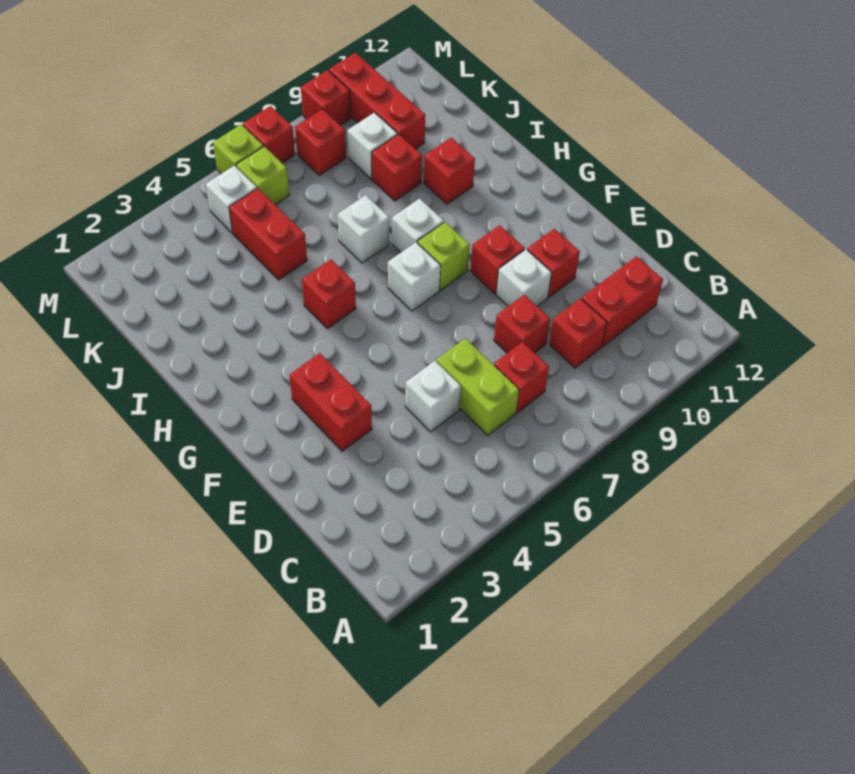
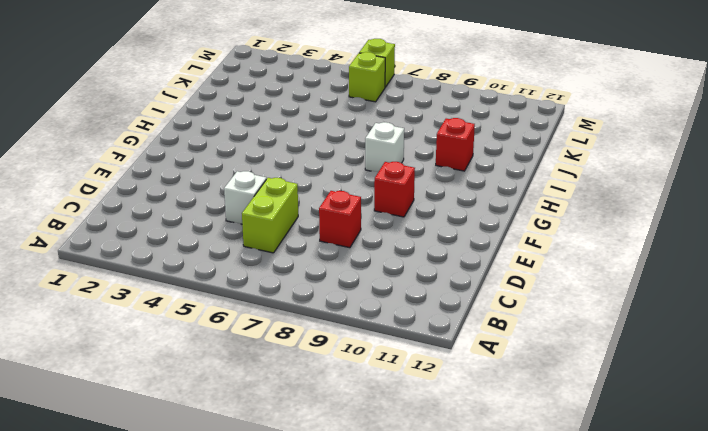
none -> red brick C7 level 1
none -> red brick C9 level 1
none -> red brick C10:C11 level 1

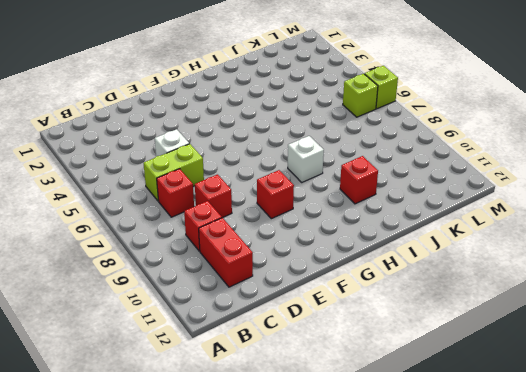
none -> red brick E3:F3 level 1
none -> white brick E9 level 1
none -> red brick E10 level 1

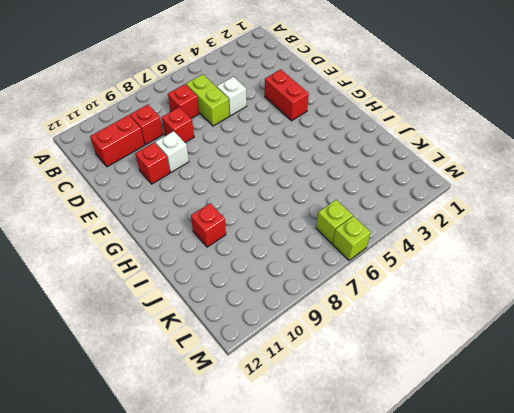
none -> red brick F9 level 1
none -> white brick G7 level 1
none -> lime brick G8 level 1

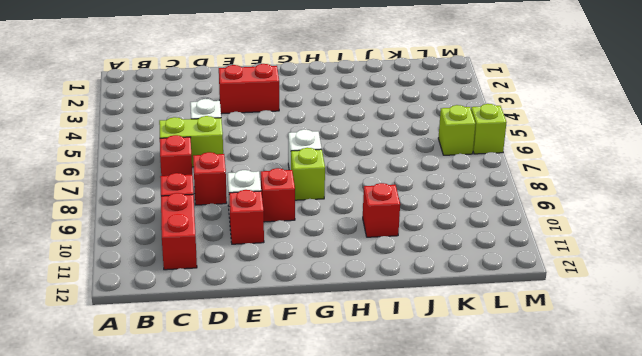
none -> red brick H5 level 1
none -> white brick H8 level 1
none -> white brick I7 level 1

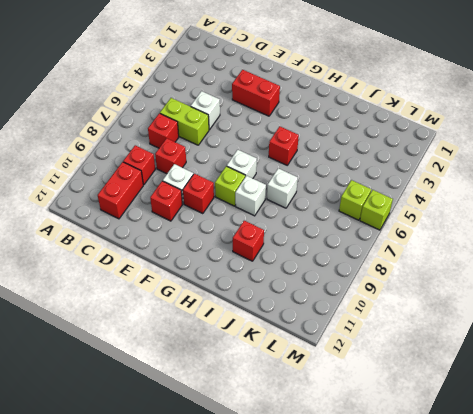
none -> red brick J5:K5 level 1
none -> red brick J9 level 1
none -> white brick K9 level 1

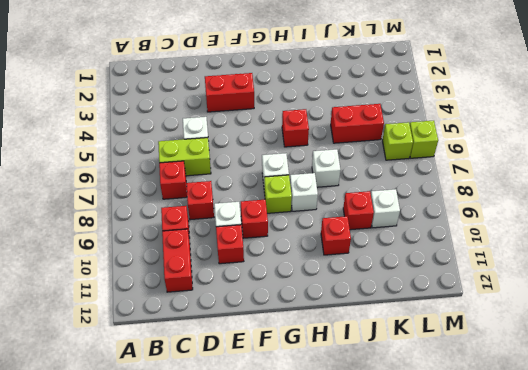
none -> red brick K10:M10 level 1
none -> white brick L5 level 1
none -> red brick L8 level 1

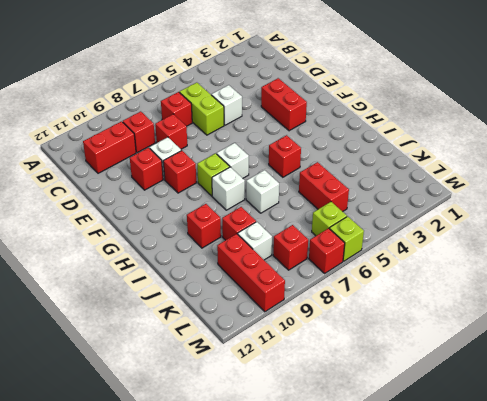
none -> white brick L5 level 1
none -> red brick M9 level 1

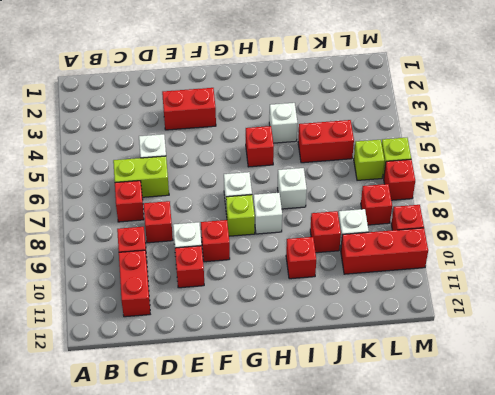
white brick I4 level 1 -> white brick L5 level 1

